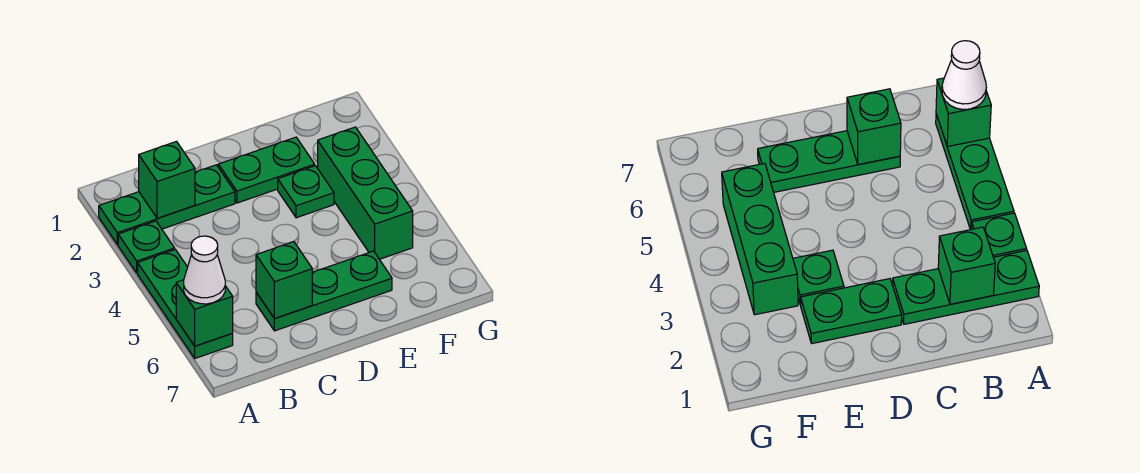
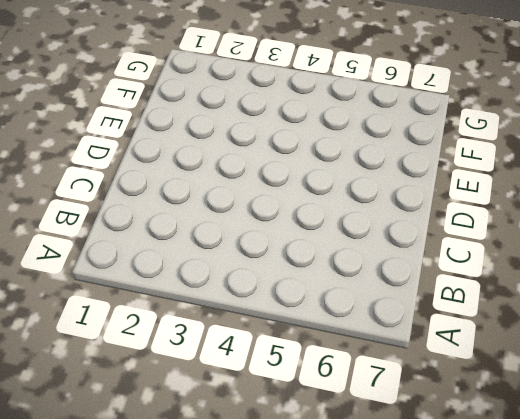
none -> green plate A2:C2 level 1
none -> green plate A3 level 1

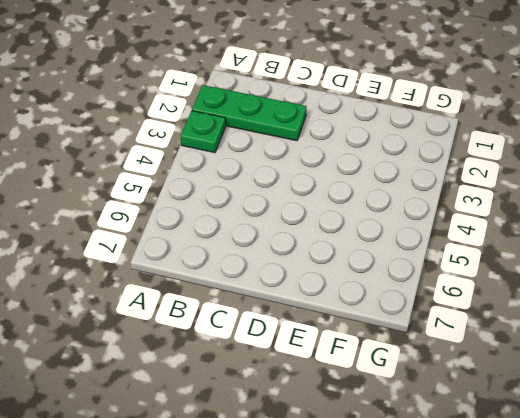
none -> green plate A4:A6 level 1
none -> green plate C6:E6 level 1

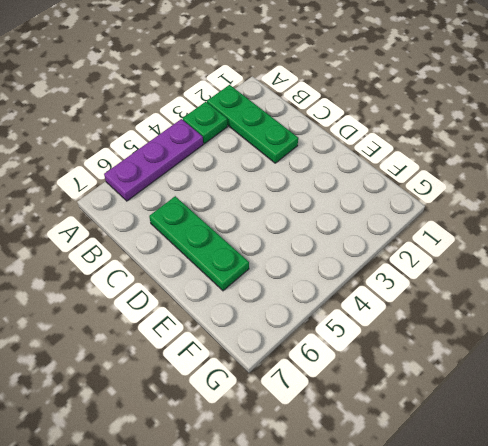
purple plate A4:A6 level 1 -> green plate A4:A6 level 1
none -> green plate D2:E2 level 1
none -> green plate E3 level 1

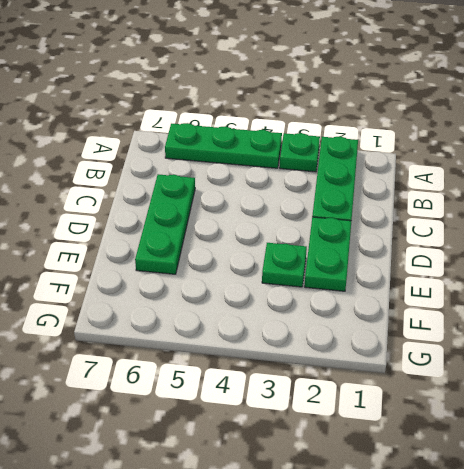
none -> green brick F3:F5 level 1
none -> green brick A6 level 2

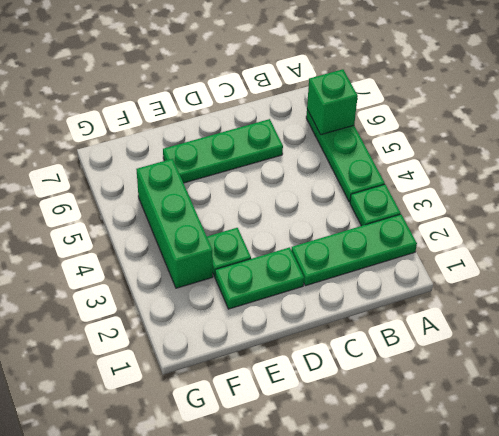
none -> green brick B2 level 2
none -> green brick C6 level 2

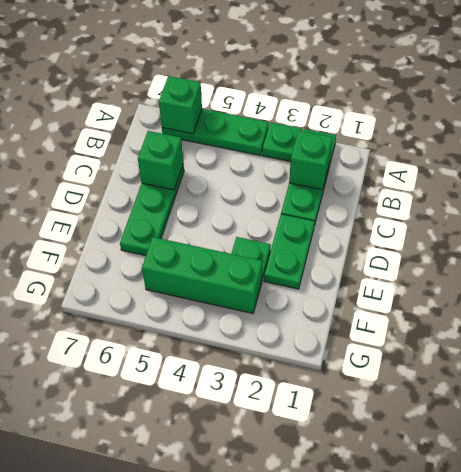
none -> white cone A6 level 3

